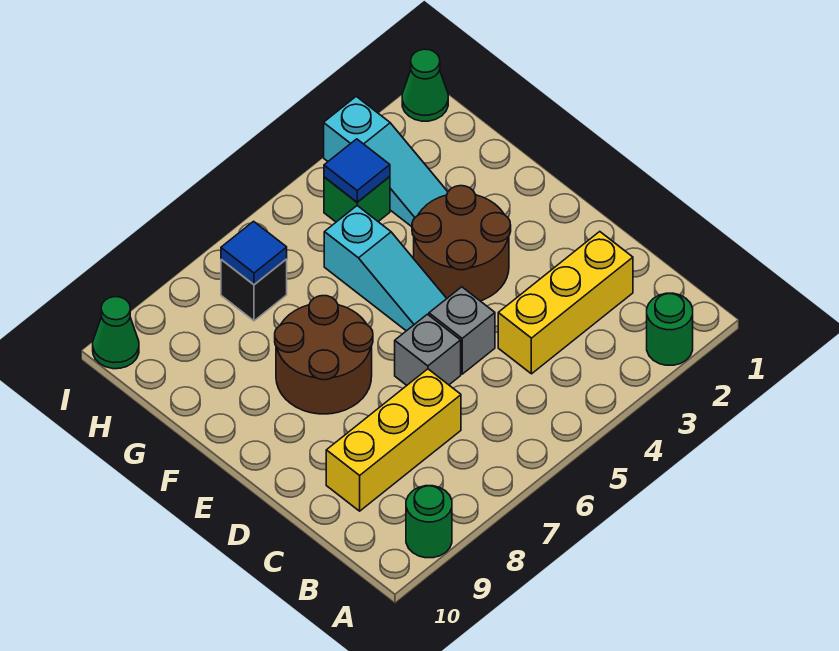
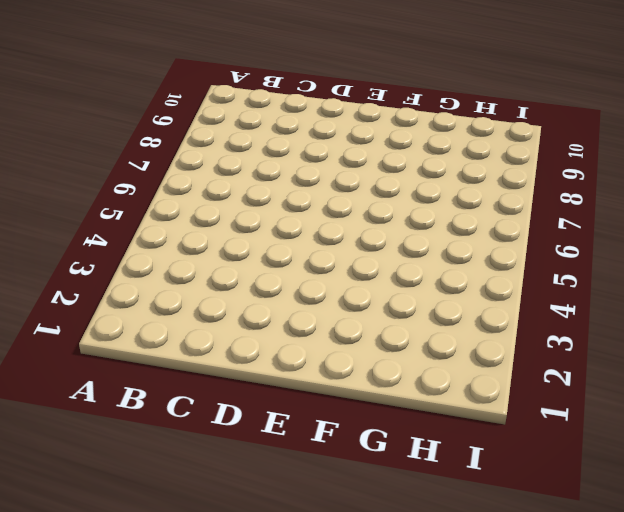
none -> green round brick A2 level 1
none -> green round brick A9 level 1
none -> yellow brick C2:C4 level 1

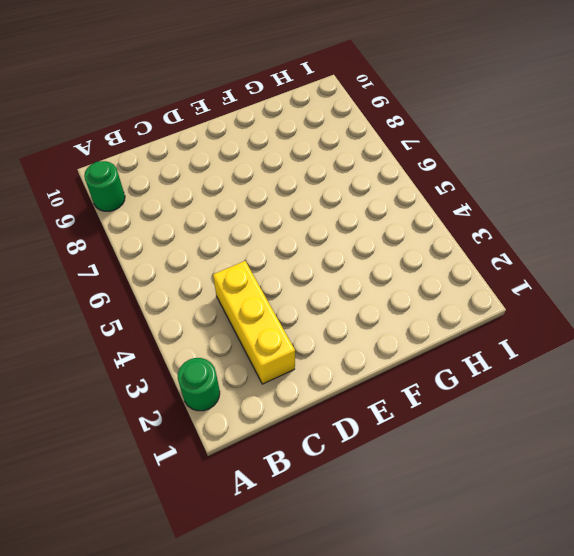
none -> yellow brick C7:C9 level 1
none -> grey brick D5 level 1
none -> grey brick D6 level 1

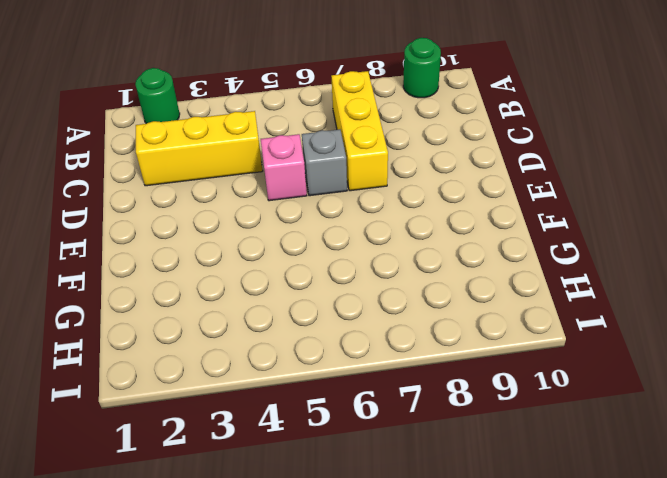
yellow brick B7:D7 level 1 -> yellow brick C7:C9 level 1
pink brick D5 level 1 -> grey brick D5 level 1
none -> brown round brick E3:F4 level 1
none -> cyan slope E5:G5 level 1 top G
none -> brown round brick E7:F8 level 1

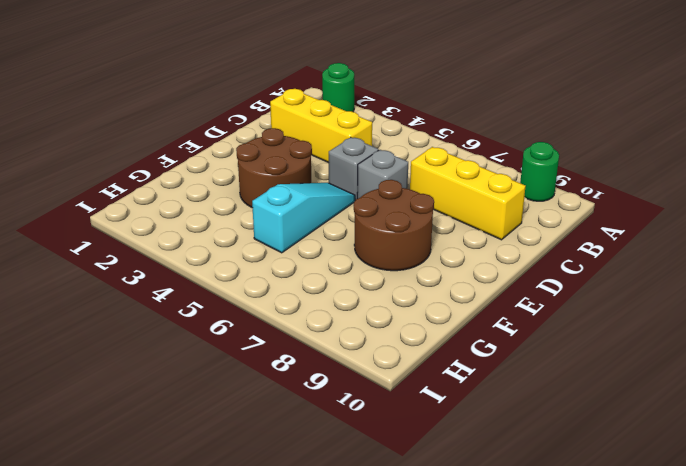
none -> cyan slope G3:I3 level 1 top I
none -> green brick H4 level 1
none -> black brick H7 level 1

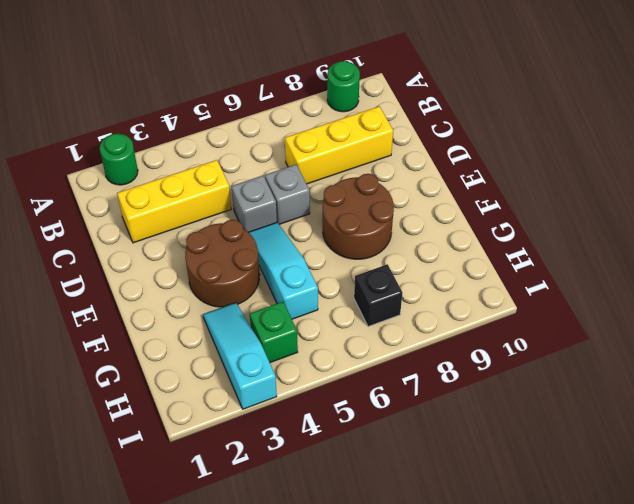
none -> green cone I1 level 1
none -> green cone I10 level 1
none -> blue tile H4 level 2

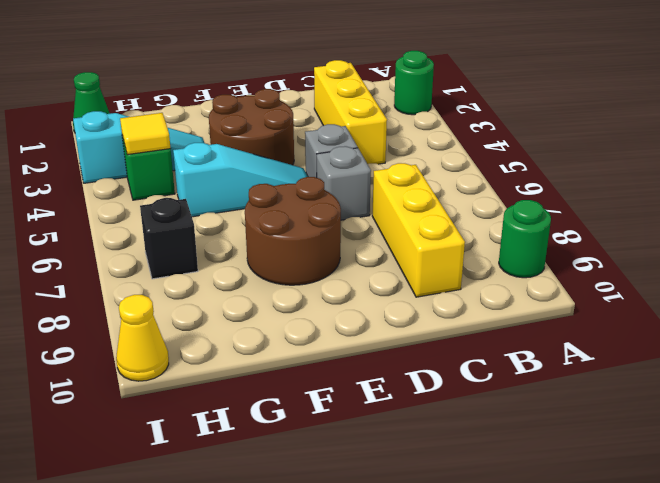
yellow tile H4 level 2 -> blue tile H4 level 2
yellow cone I10 level 1 -> green cone I10 level 1
none -> blue tile H7 level 2

